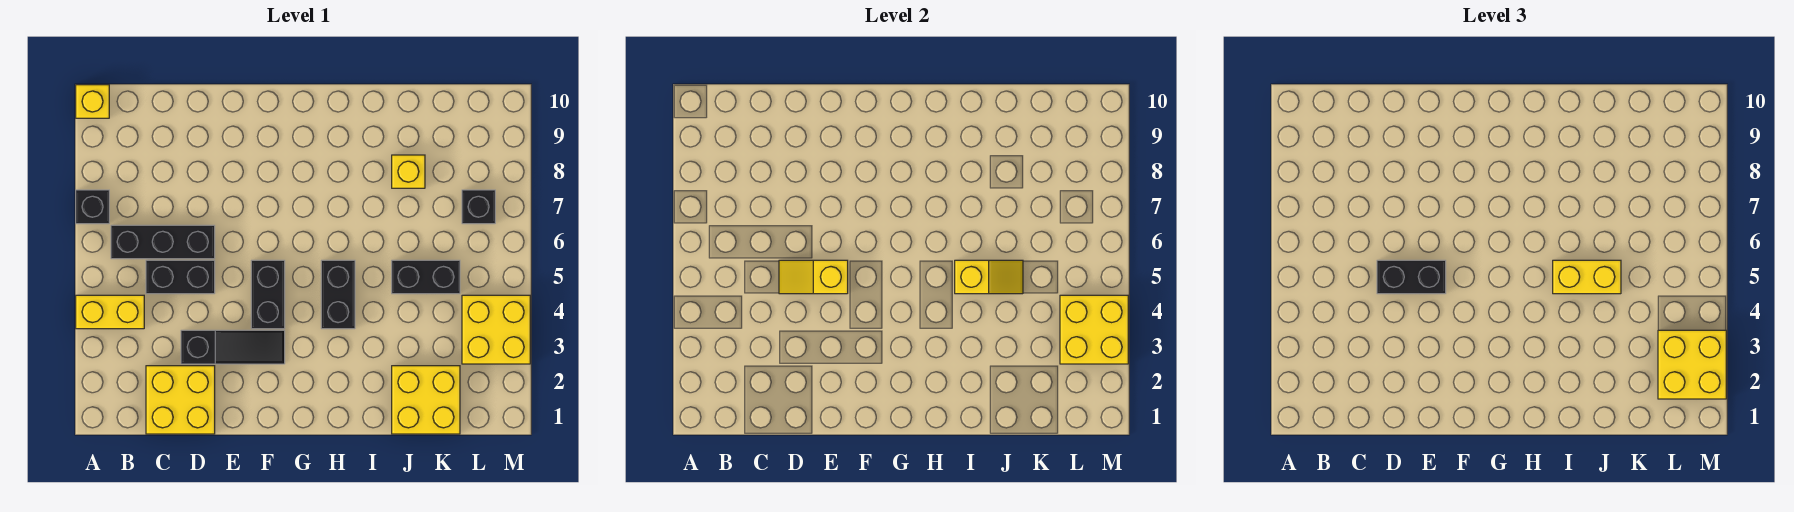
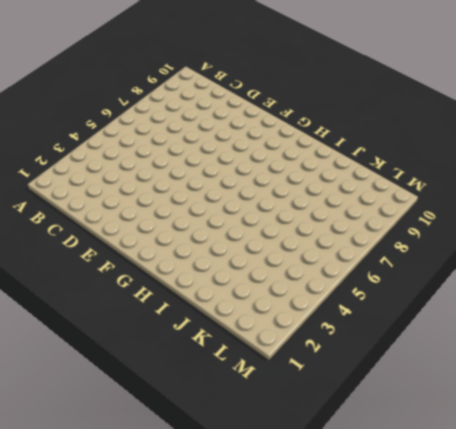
none -> yellow brick A4:B4 level 1
none -> black brick A7 level 1
none -> yellow brick A10 level 1

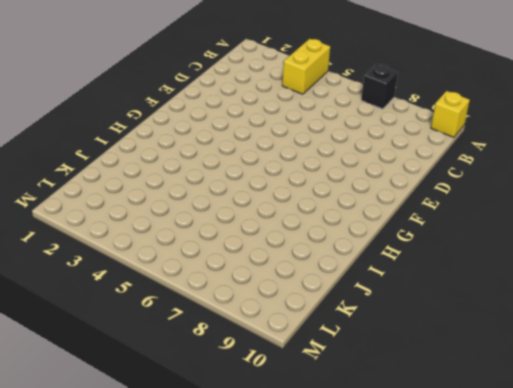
none -> black brick B6:D6 level 1
none -> yellow brick C1:D2 level 1
none -> black brick C5:D5 level 1

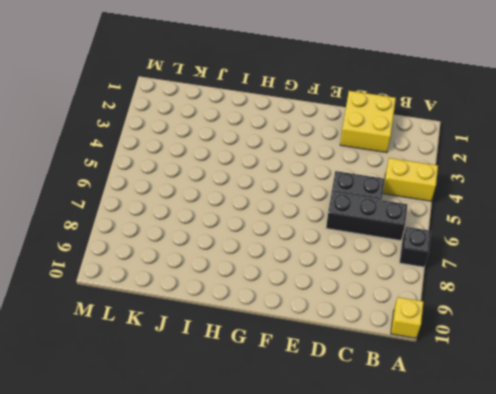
none -> black slope D3:F3 level 1 top D
none -> black brick F4:F5 level 1
none -> black brick H4:H5 level 1

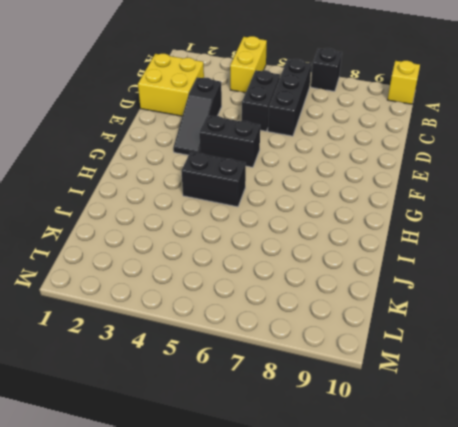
none -> yellow brick J1:K2 level 1
none -> black brick J5:K5 level 1
none -> yellow brick J8 level 1

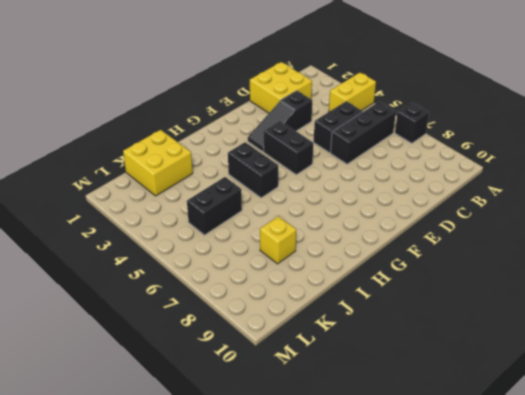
none -> yellow brick A10 level 1
none -> yellow brick L3:M4 level 1
none -> black brick L7 level 1

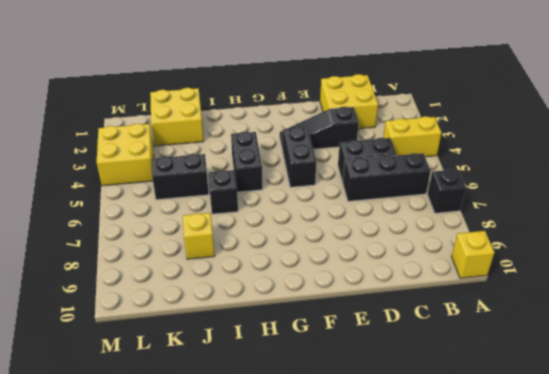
black brick I6 level 1 -> black brick L7 level 1
none -> yellow slope D5:E5 level 2 top E
none -> yellow slope I5:J5 level 2 top I
none -> yellow brick L3:M4 level 2

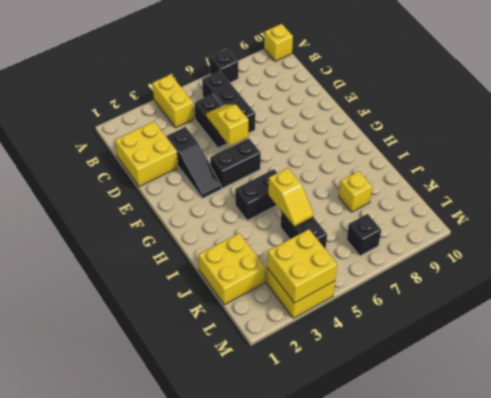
none -> black brick D5:E5 level 3
none -> yellow brick I5:J5 level 3
none -> yellow brick L2:M3 level 3

